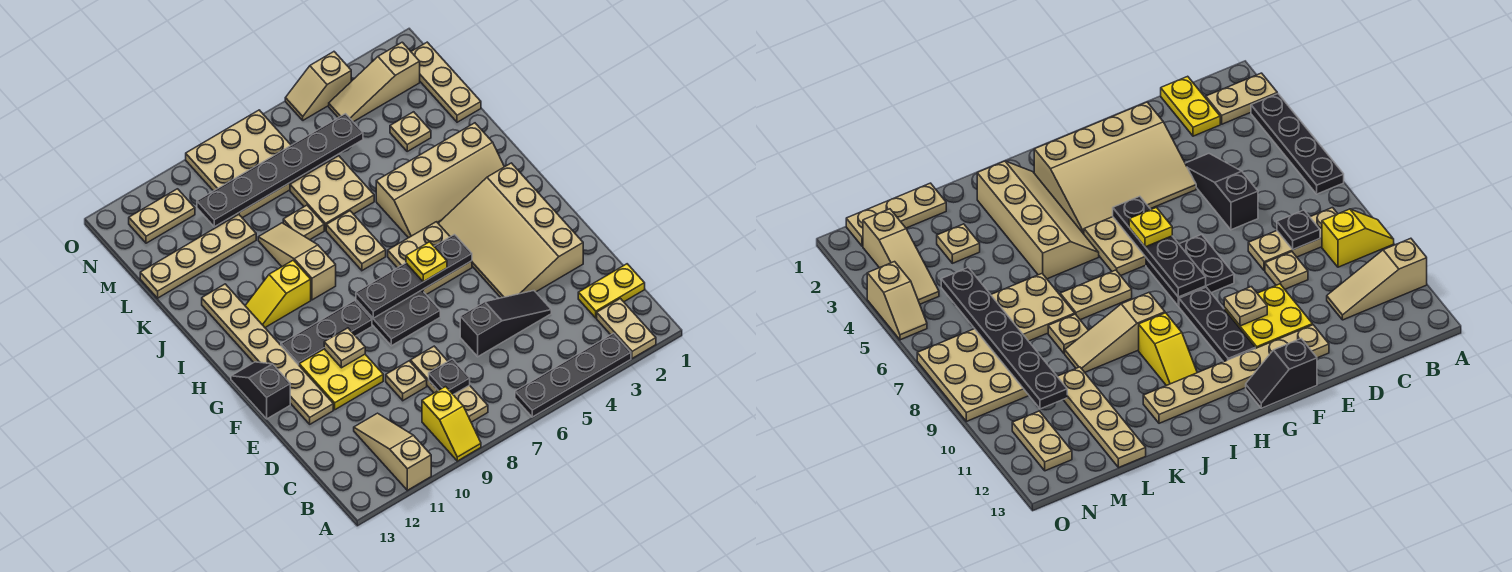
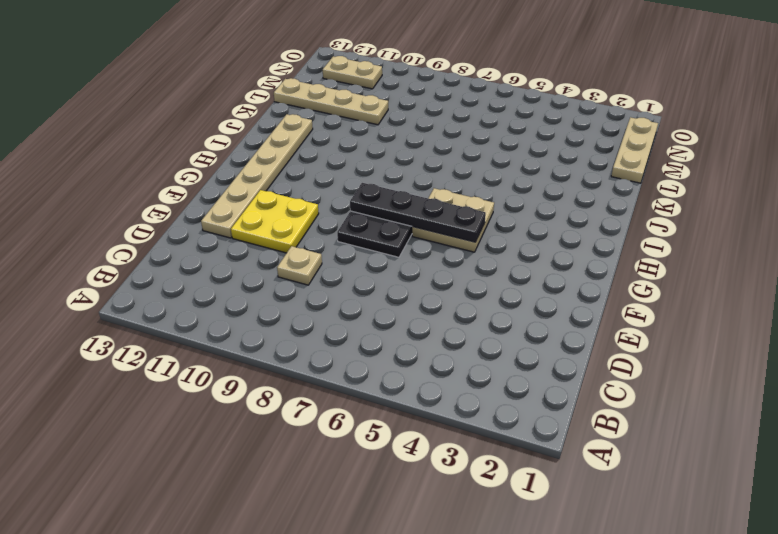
none -> tan plate A2:B2 level 1
none -> black plate A3:A6 level 1
none -> yellow slope A9:B9 level 1 top B
none -> tan slope A11:C11 level 1 top A

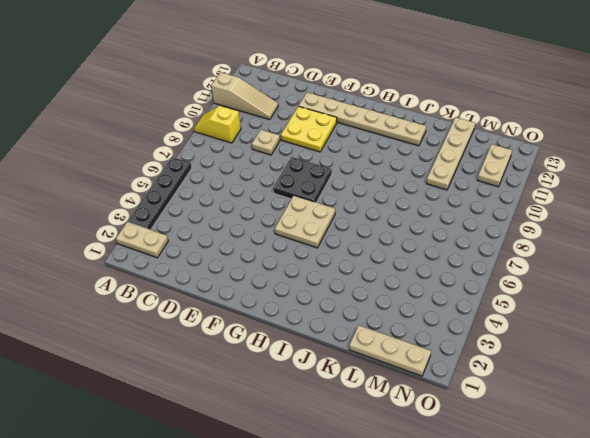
none -> tan plate B8:D8 level 1
none -> yellow plate C1:C2 level 1
none -> black slope D4:D6 level 1 top 6
none -> tan slope E2:H4 level 1 top 2

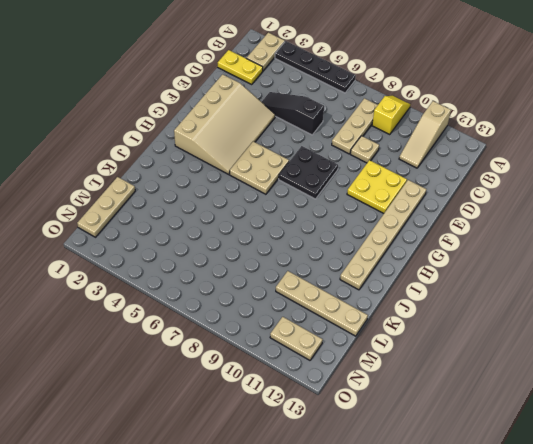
none -> black slope F13:G13 level 1 top F
none -> black plate G9:G11 level 1
none -> tan slope I2:J5 level 1 top J
none -> tan plate I7:J7 level 1

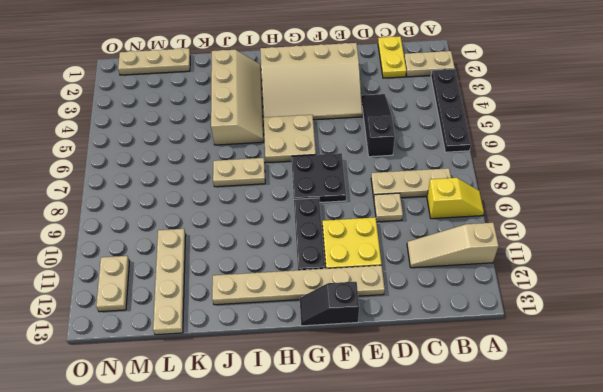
none -> tan slope I9:K9 level 1 top I
none -> yellow slope I10:I11 level 1 top 10
none -> tan plate K6:L7 level 1
none -> tan plate K8 level 1

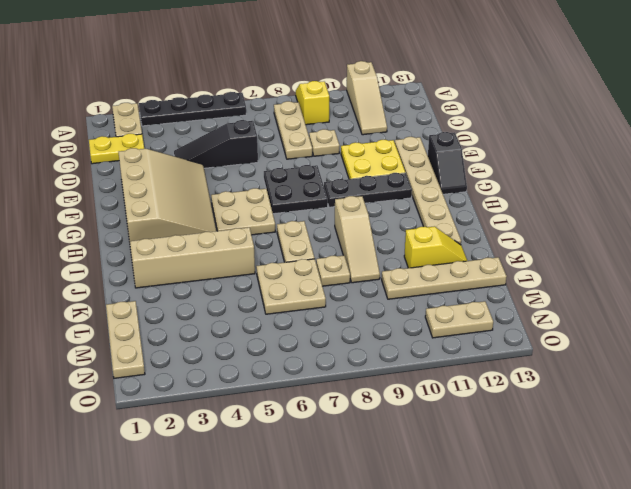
yellow slope K11:K12 level 1 top 11 -> yellow slope I10:I11 level 1 top 10
none -> tan plate L3 level 1
none -> tan plate M7:O9 level 1
none -> tan slope N2:N4 level 1 top 2
none -> tan slope O4:O5 level 1 top 4

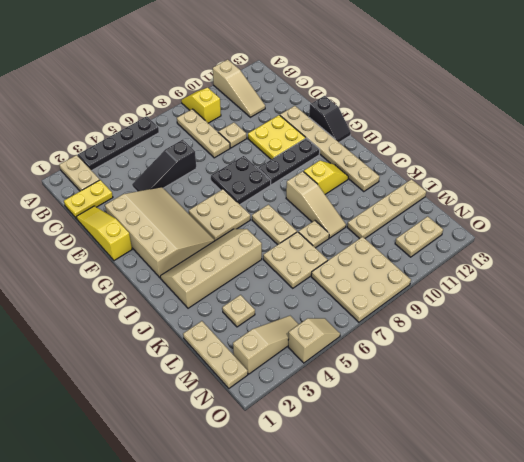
yellow slope D1:F1 level 1 top F -> none
none -> black plate C8 level 2
none -> tan plate F10 level 2
none -> black plate G5:G8 level 2
none -> black plate M5:M10 level 2

